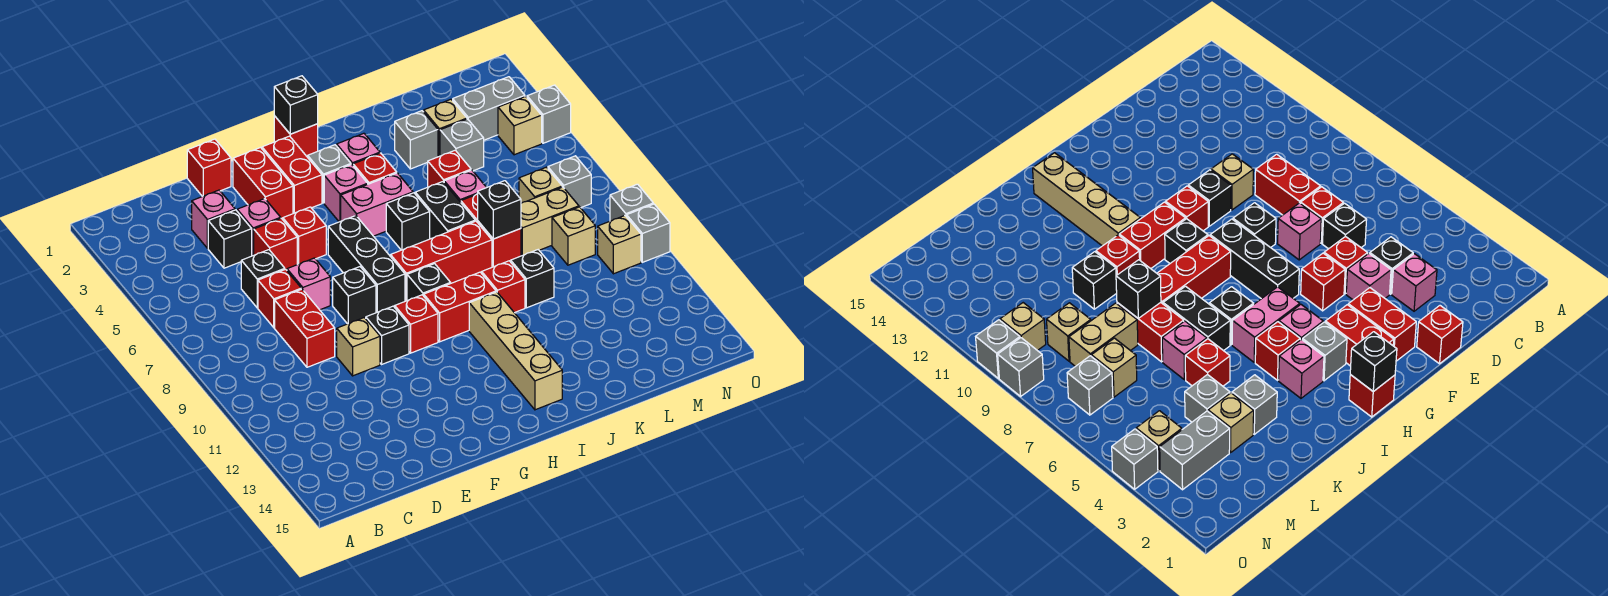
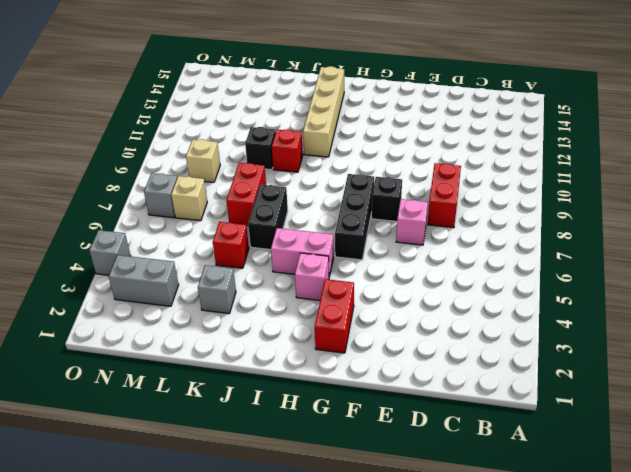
none -> pink brick D3 level 1
none -> black brick D4 level 1
none -> black brick D6 level 1
none -> red brick D7 level 1

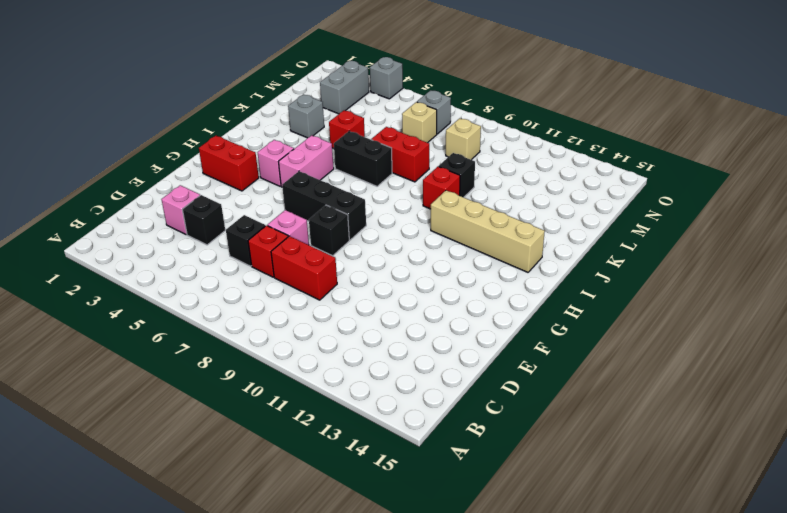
none -> red brick E1 level 1
none -> pink brick E4 level 1
none -> red brick E5 level 1
none -> tan brick E10 level 1

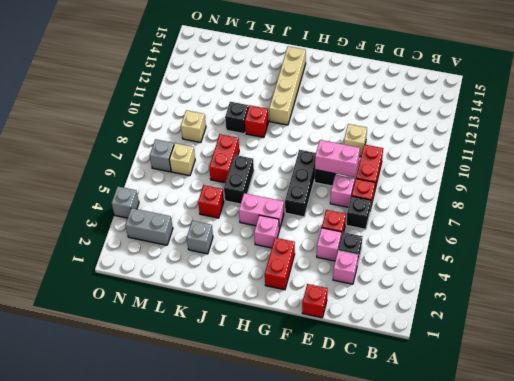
pink brick E8:F8 level 2 -> none
none -> red brick F2:F3 level 1
none -> red brick F5 level 1
none -> black brick F10 level 1
none -> red brick G10 level 1

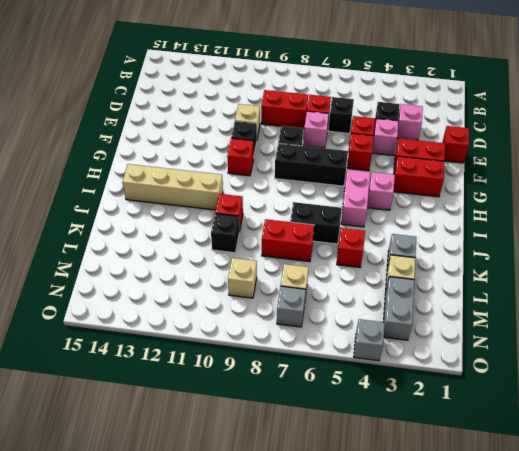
none -> red brick H1 level 1
none -> grey brick H3 level 1
none -> red brick H8:J8 level 1
none -> black brick H9 level 1

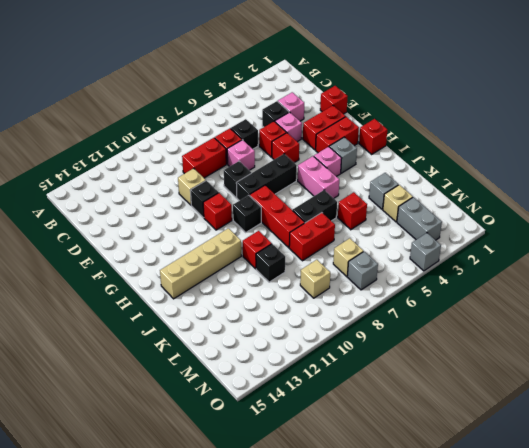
none -> red brick H10:I10 level 1
none -> pink brick I3 level 1
none -> red brick I4 level 1
none -> black brick I6 level 1

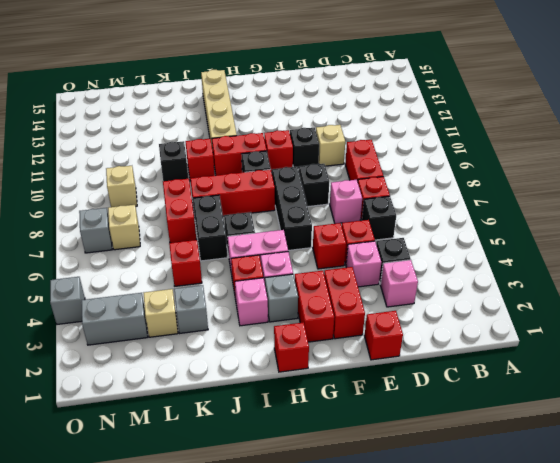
none -> pink brick K6 level 1
none -> grey brick L4 level 1
none -> tan brick L8:M8 level 1
none -> tan brick N4 level 1

